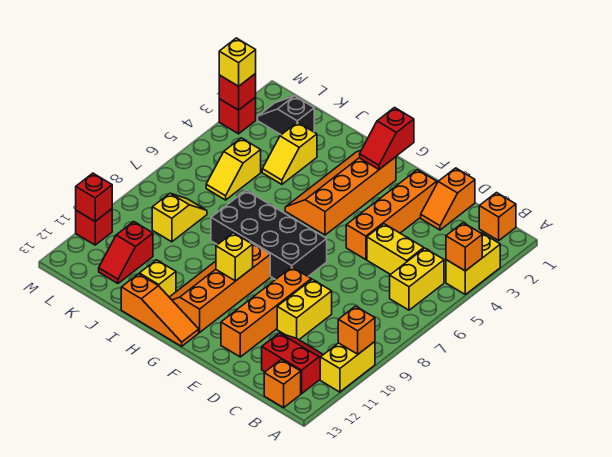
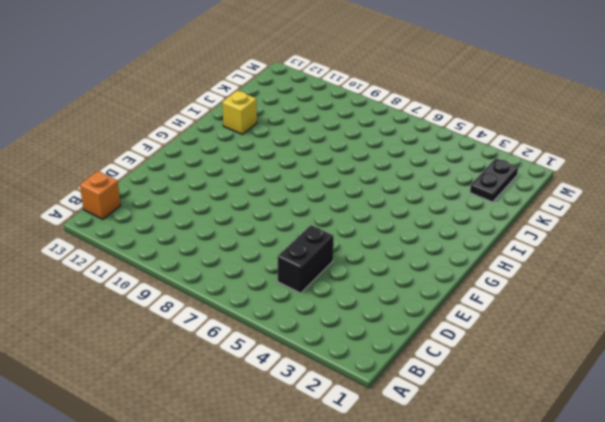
black brick C5:D5 level 1 -> yellow brick C5:D5 level 1
black plate K2:L2 level 1 -> black slope K2:L2 level 1 top K
none -> yellow brick A3:A4 level 1
none -> yellow brick A10:A11 level 1
none -> orange brick B1 level 1
none -> yellow brick B5:B6 level 1

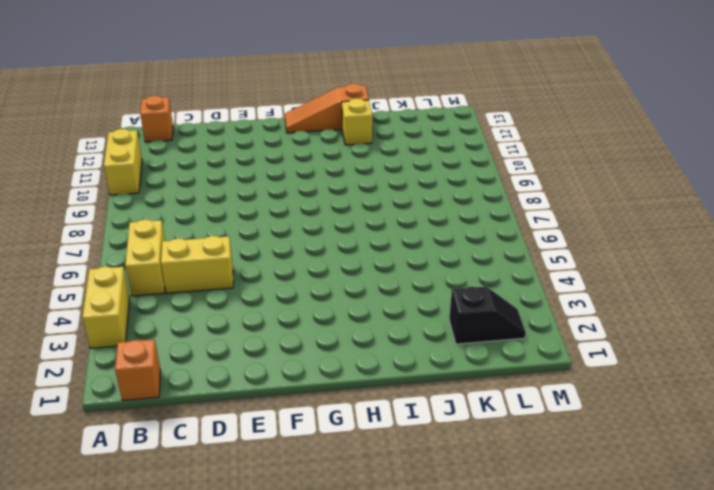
none -> red slope B11:C12 level 1 top 12
none -> orange slope D1:D2 level 1 top 1
none -> yellow brick D9:D10 level 1
none -> orange brick E2:E5 level 1

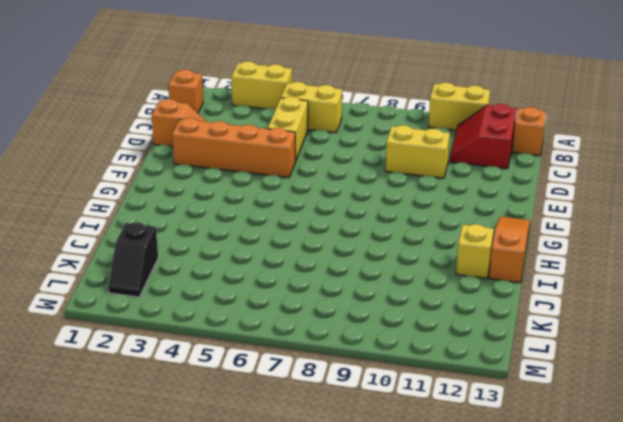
none -> orange brick E9:E12 level 1
none -> black brick F7:I8 level 1
none -> orange slope G2:H5 level 1 top G
none -> orange slope G9:H12 level 1 top G

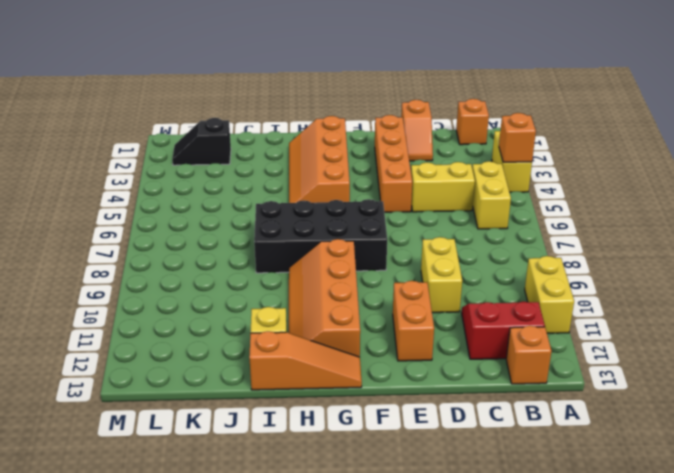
orange brick E11:E12 level 1 -> orange brick E9:E12 level 1
none -> yellow slope J3:J4 level 1 top 3
none -> yellow slope K5:K6 level 1 top 5
none -> yellow slope K8:K9 level 1 top 9
none -> red slope K11:K12 level 1 top 11

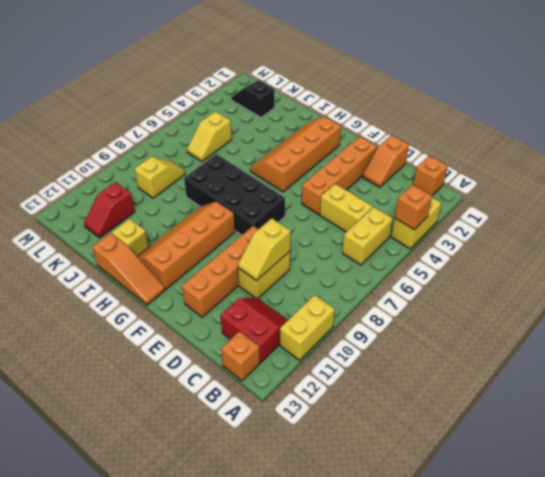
yellow slope D9:D10 level 2 top 9 -> yellow slope J3:J4 level 1 top 3
none -> red brick M3 level 1
none -> red brick M11 level 1
none -> orange brick A10 level 2
none -> red slope G1:G2 level 2 top 1

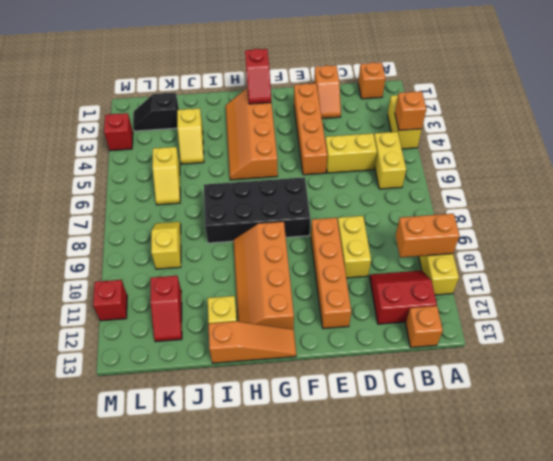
orange brick A10:B10 level 2 -> orange brick A10 level 2
none -> yellow brick G10 level 2
none -> red brick M3 level 2
none -> red brick M11 level 2
none -> yellow brick M3 level 3

